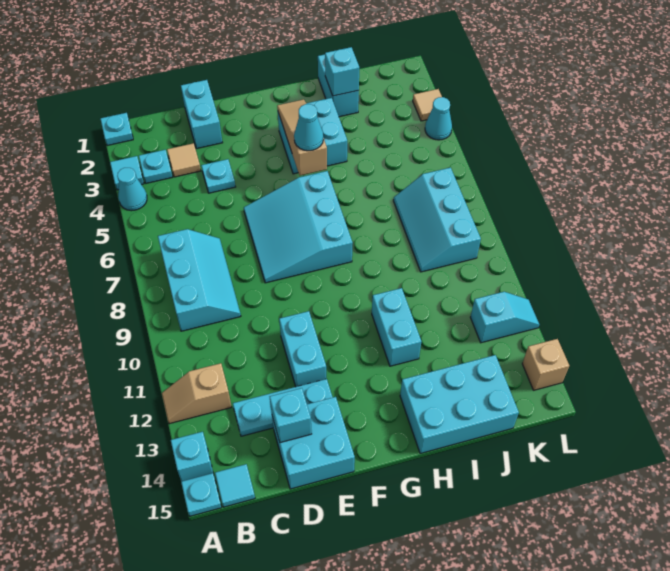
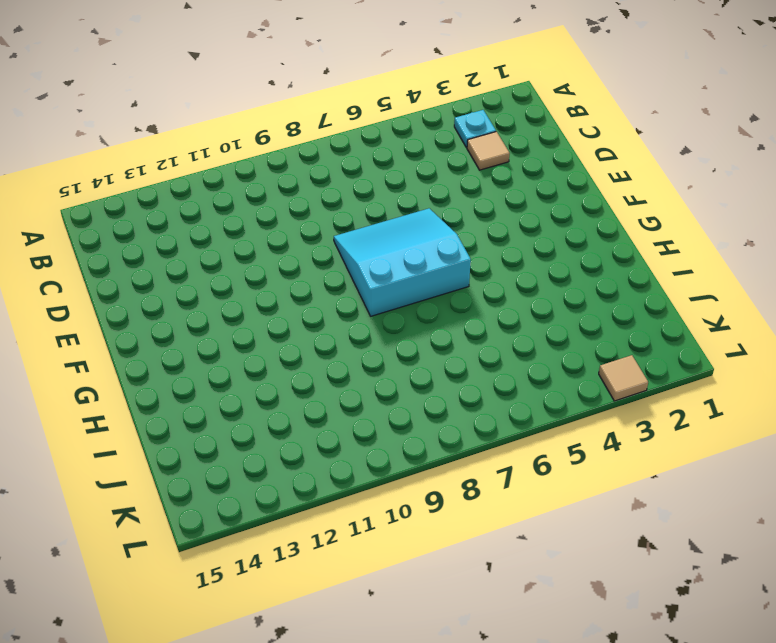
none -> cyan plate A1 level 1
none -> cyan tile A3 level 1
none -> cyan cone A4 level 1

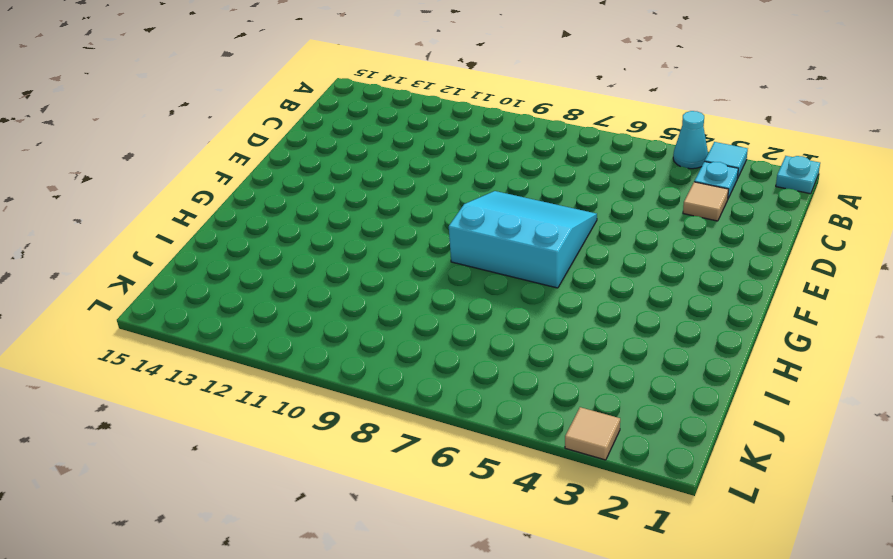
none -> tan slope A12:B12 level 1 top B
none -> cyan brick A14 level 1
none -> cyan plate A15 level 1

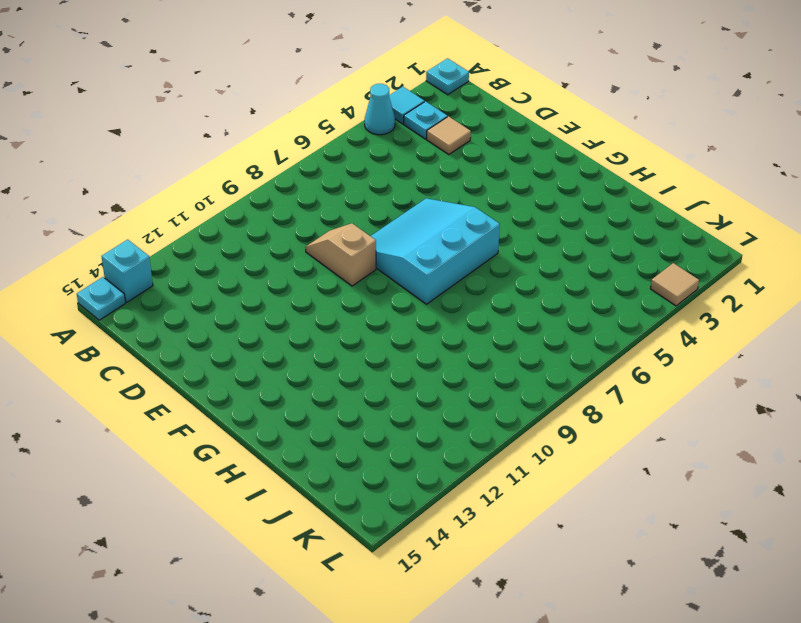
tan slope D9:E9 level 1 top E -> tan slope A12:B12 level 1 top B
none -> cyan slope B7:C9 level 1 top B
none -> cyan tile B15 level 1
none -> cyan plate C13:E13 level 1

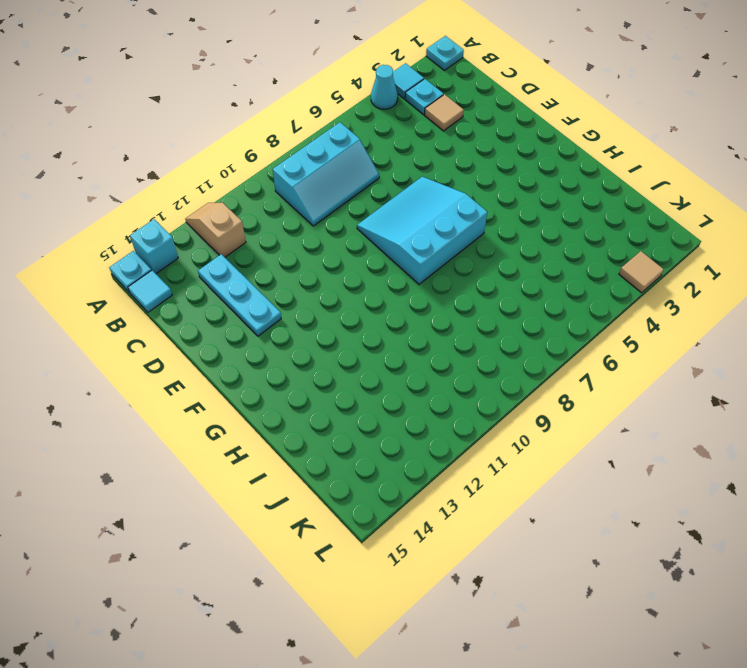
none -> cyan brick D1:D2 level 1
none -> cyan plate D4 level 1
none -> cyan brick D14:E15 level 1

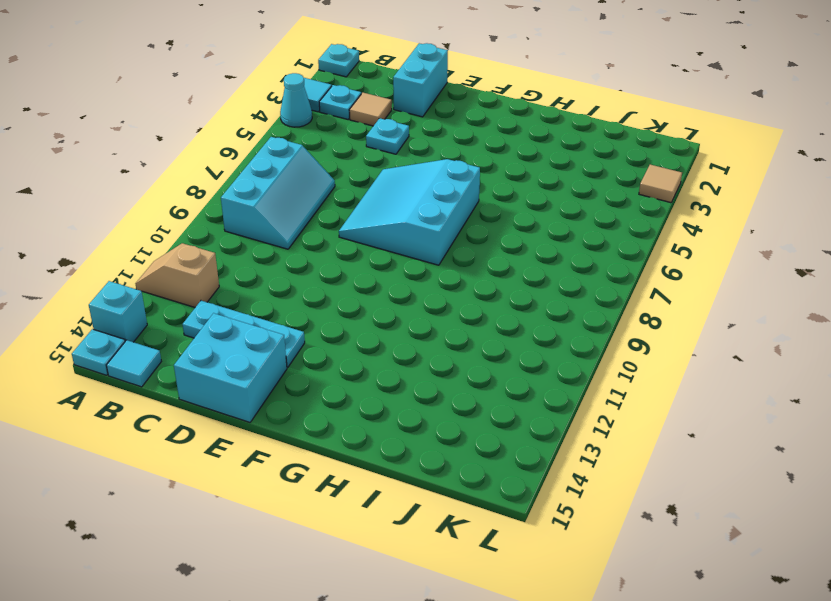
none -> cyan brick E11:E12 level 1
none -> cyan brick G3:H4 level 1
none -> cyan brick H11:H12 level 1

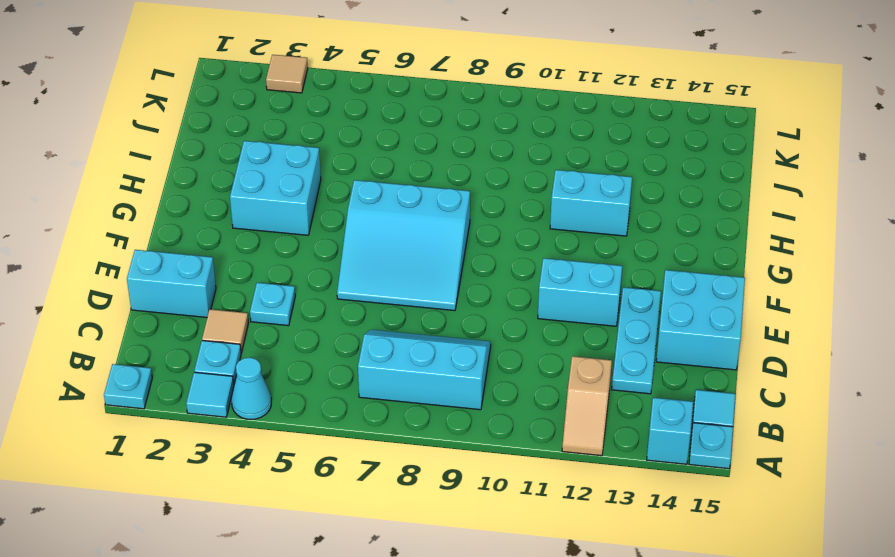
none -> cyan brick H14:J15 level 1
none -> cyan brick I1:I2 level 1
none -> cyan slope J7:K9 level 1 top K

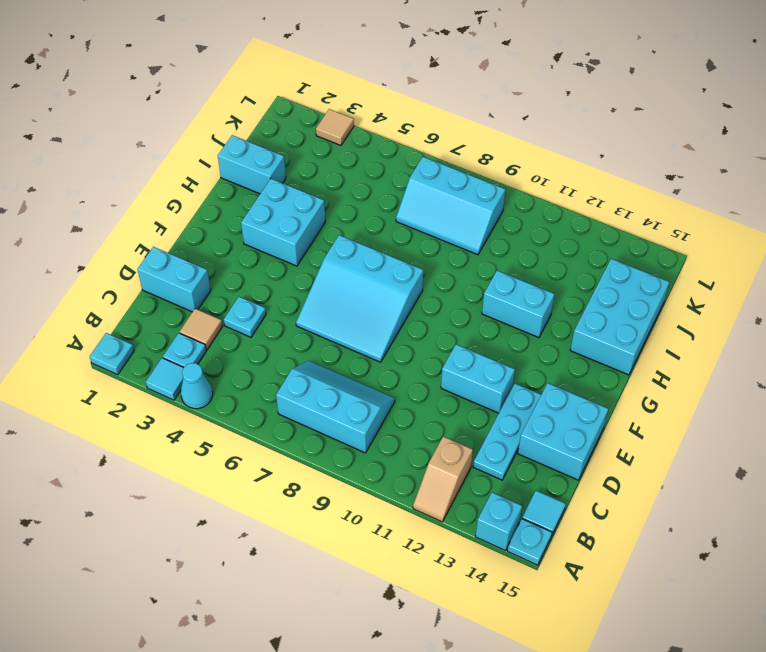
none -> cyan slope K12:L12 level 1 top K
none -> cyan cone L4 level 1
none -> tan brick L14 level 1

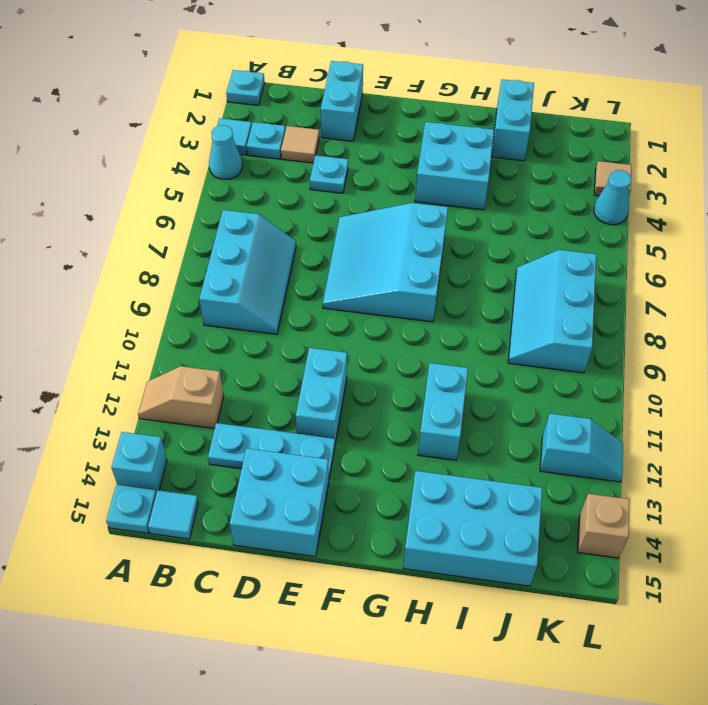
none -> cyan brick D14 level 2
none -> tan slope G3:G5 level 2 top 5
none -> cyan brick I2 level 2

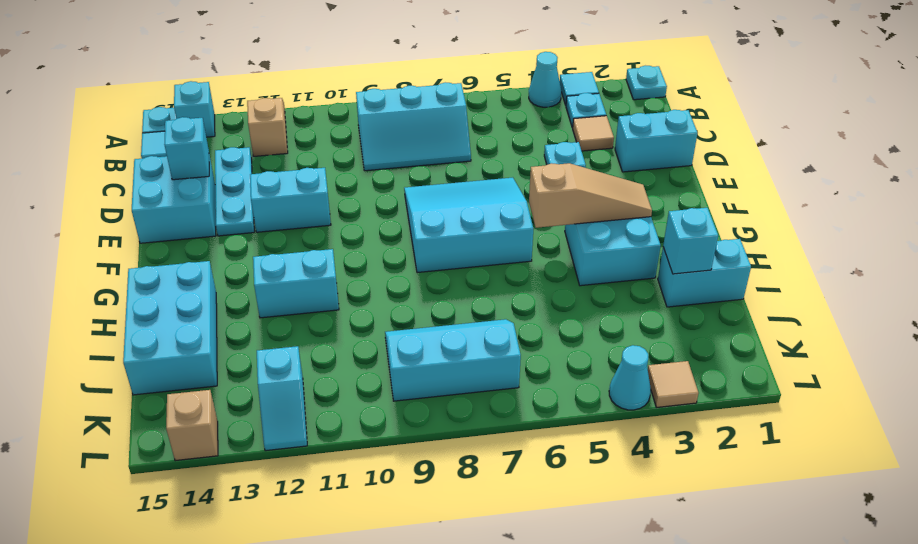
none -> cyan cone G5 level 3

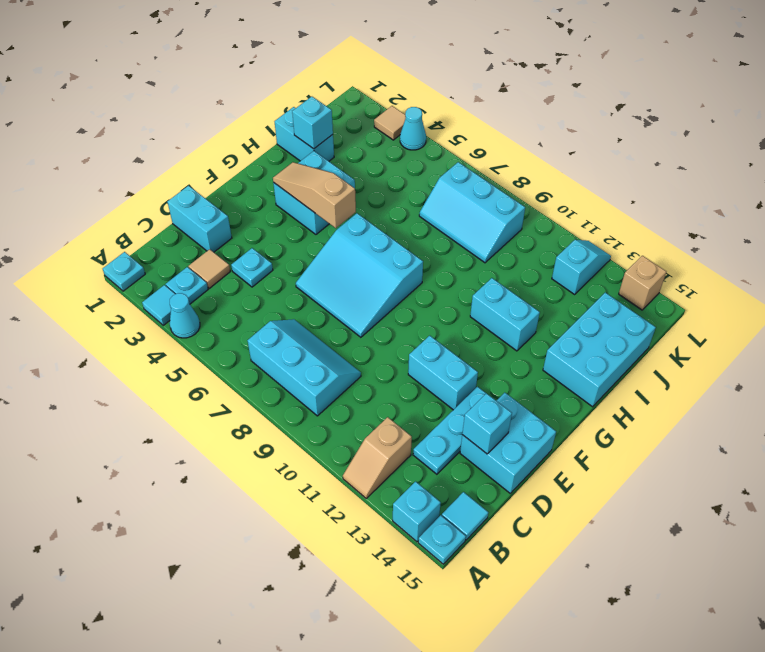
none -> cyan cone G5 level 3

